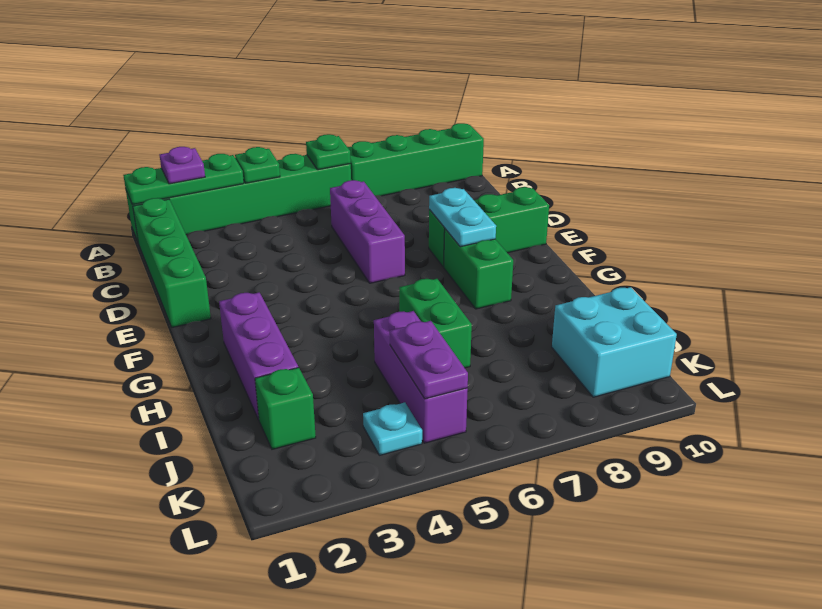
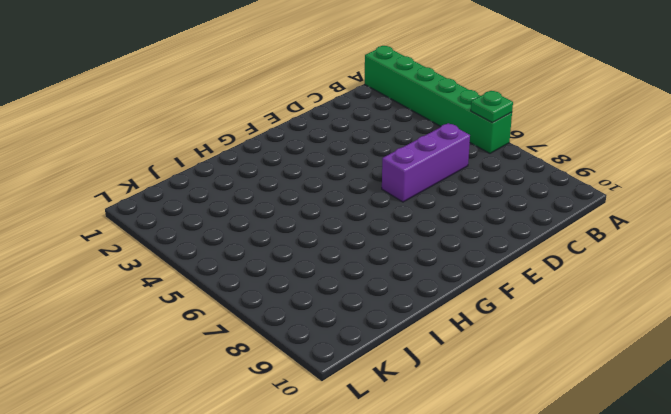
none -> green brick A7:A10 level 1
none -> green brick B1:E1 level 1
none -> green brick E8:E10 level 1

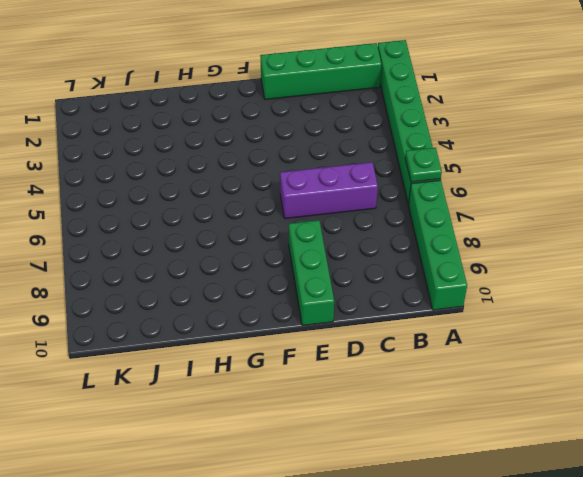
none -> green brick F8:G8 level 1
none -> purple brick G2:I2 level 1
none -> green brick H6:I6 level 1

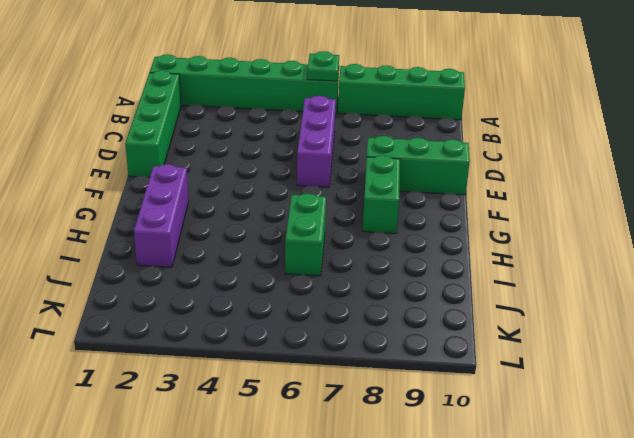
none -> purple brick I5:K5 level 1
none -> green brick J2 level 1
none -> cyan brick J9:K10 level 1

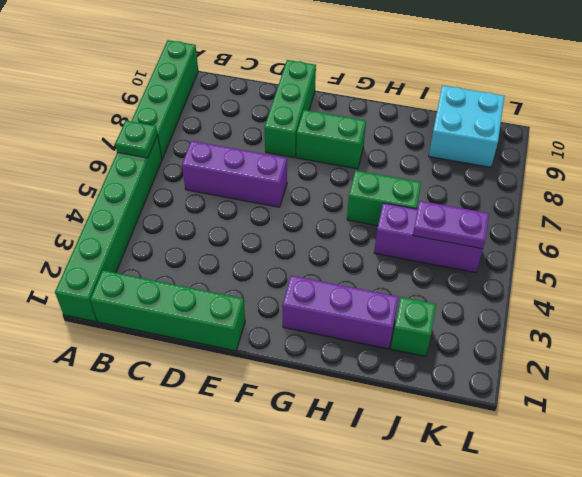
none -> cyan plate K4 level 1
none -> green plate A1:A3 level 2
none -> green plate A4 level 2

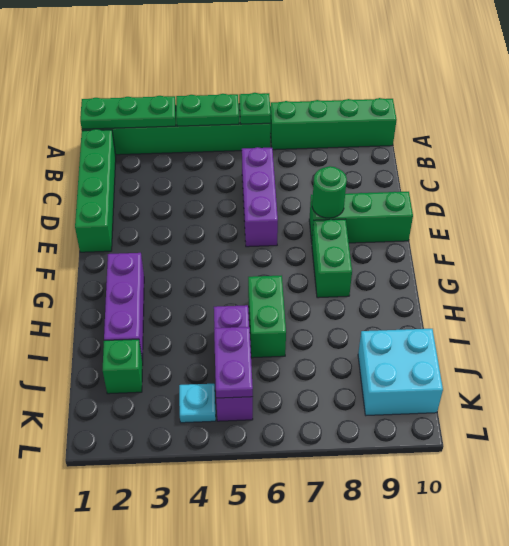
green plate A4:A5 level 2 -> green plate A4 level 2
green round brick E8 level 2 -> cyan plate E8:F8 level 2
none -> purple plate A2 level 3

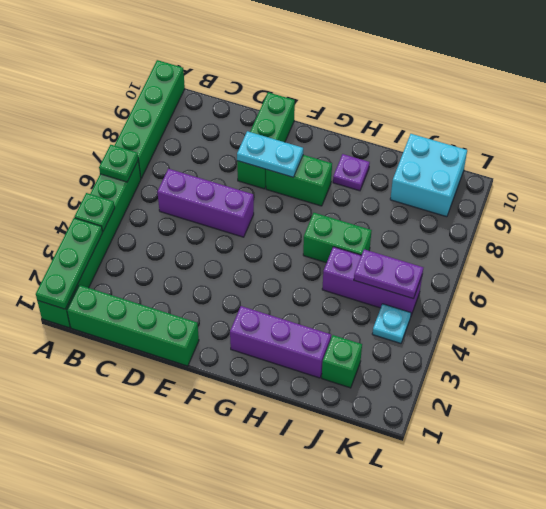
purple plate H9 level 1 -> purple plate A2 level 3

